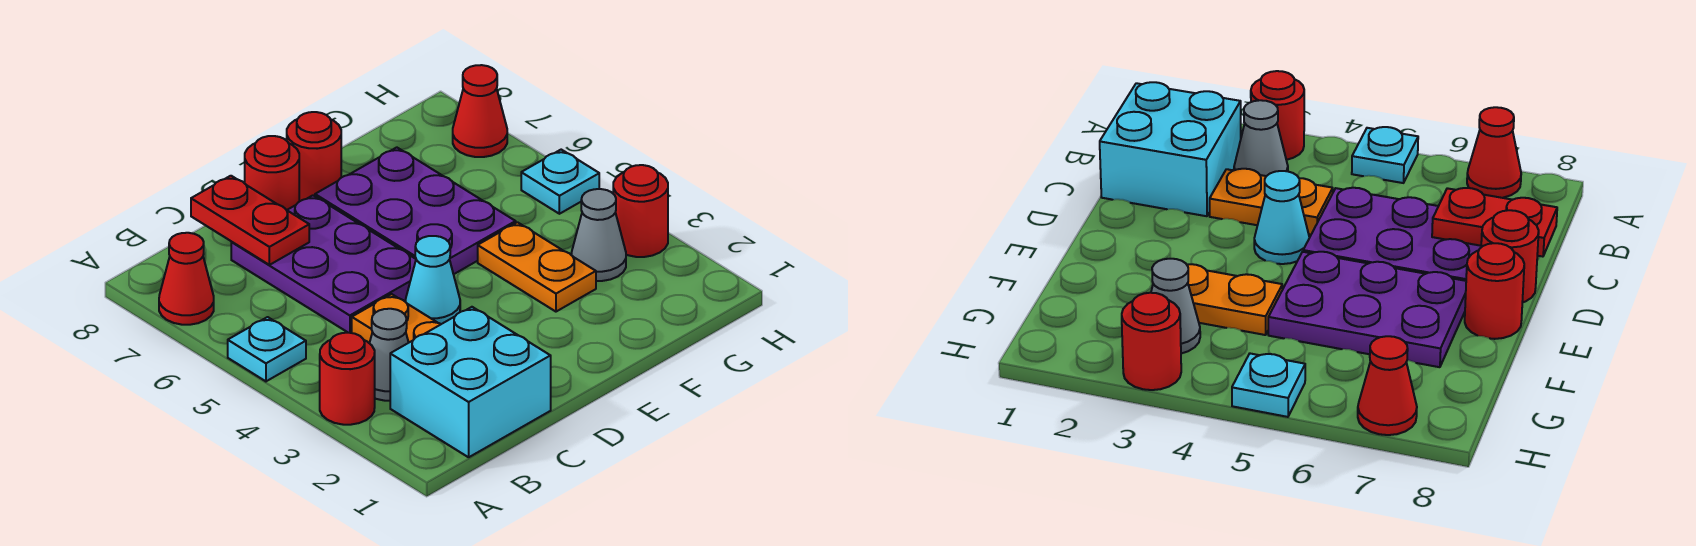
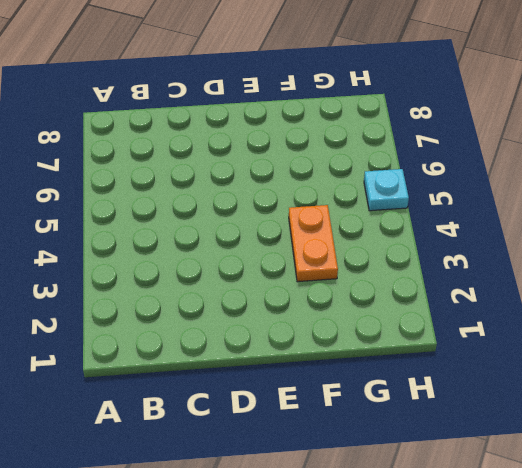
none -> red round brick A3 level 1
none -> cyan plate A5 level 1
none -> red cone A7 level 1

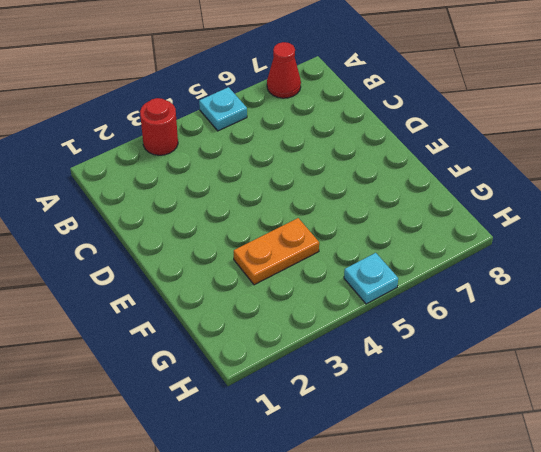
none -> cyan brick B1:C2 level 1
none -> grey cone B3 level 1
none -> orange plate C3:C4 level 1

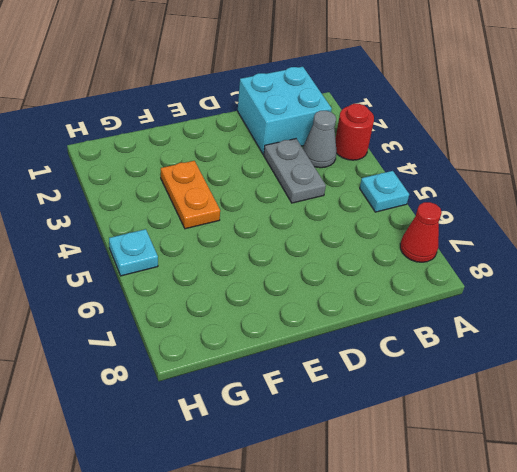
grey plate C3:C4 level 1 -> orange plate C3:C4 level 1
none -> purple plate C5:D7 level 1
none -> cyan cone D4 level 1
none -> red round brick D8 level 1

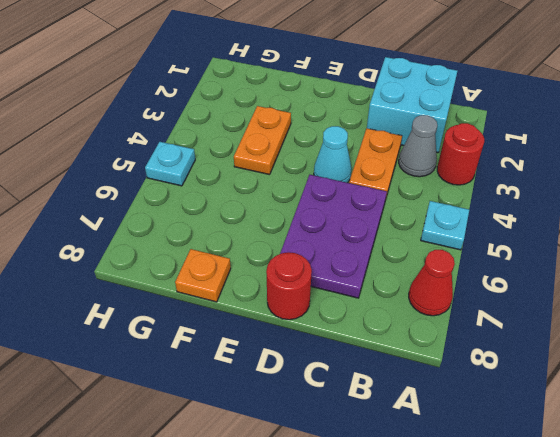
orange plate F8 level 1 -> none
none -> purple plate E5:F7 level 1
none -> red round brick E8 level 1
none -> grey cone G3 level 1

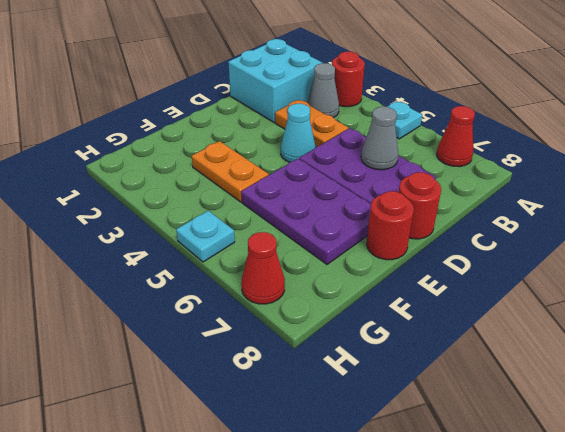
grey cone C6 level 2 -> grey cone G3 level 1
none -> red round brick H3 level 1
none -> red plate C7:C8 level 2

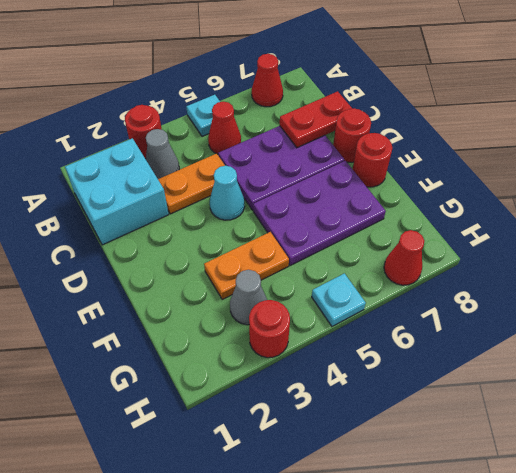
red cone B5 level 1 -> none

